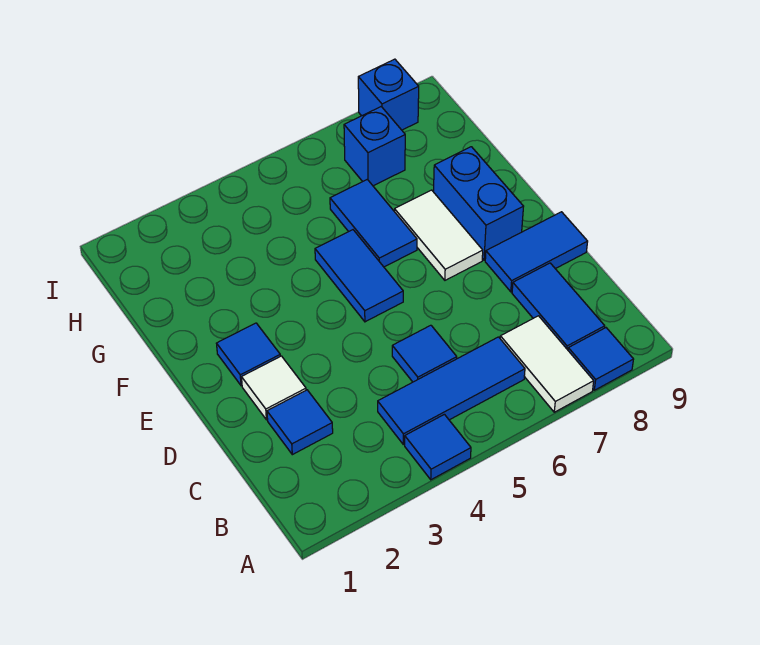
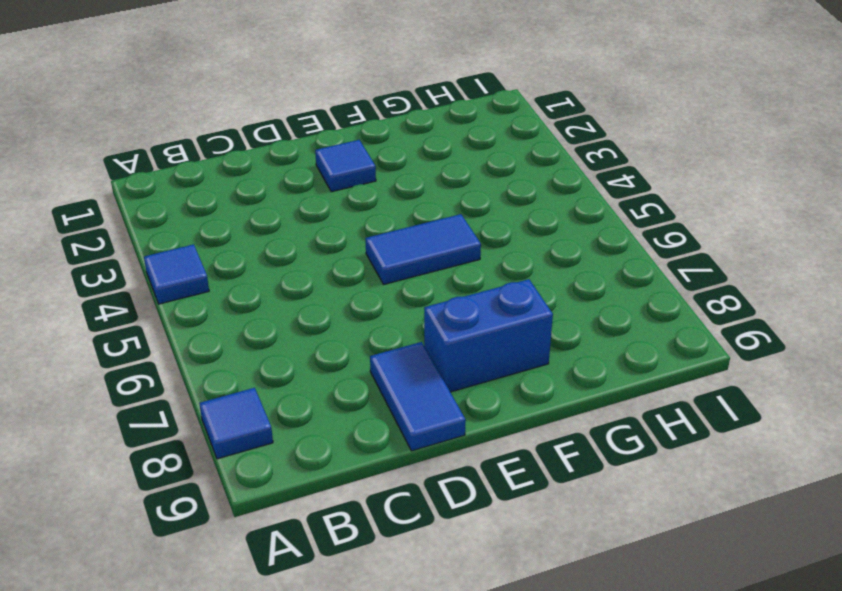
none -> white tile A7:B7 level 1
none -> blue tile B4:B6 level 1
none -> blue tile B8:C8 level 1

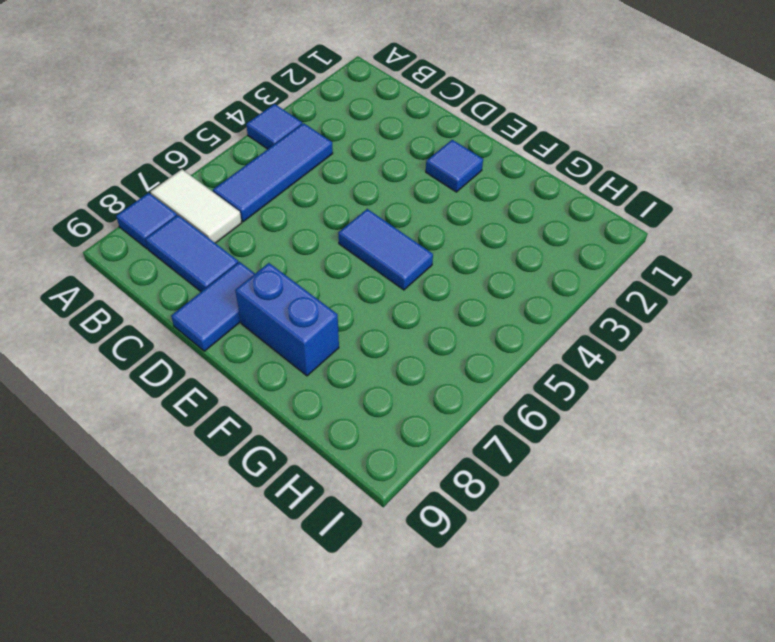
none -> blue tile C2 level 1
none -> blue tile C5 level 1
none -> white tile D2 level 1

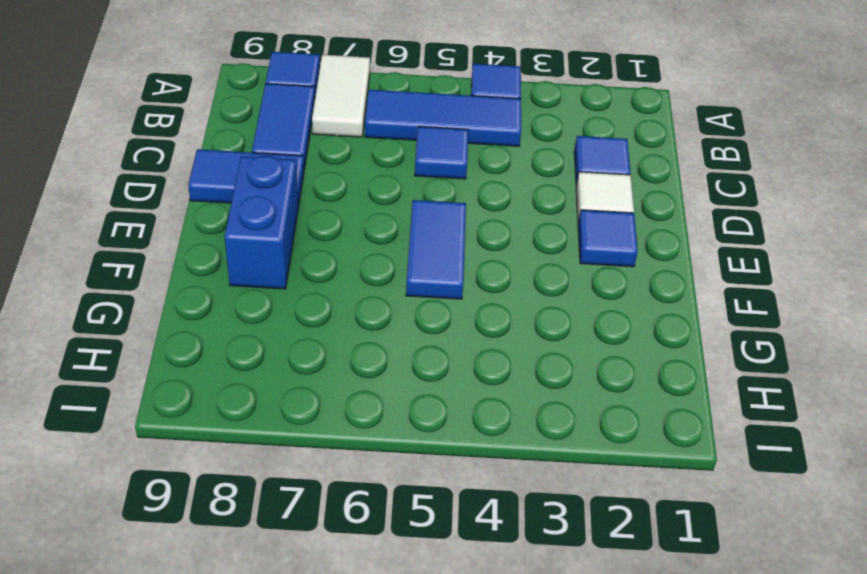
none -> white tile E7:F7 level 1
none -> blue tile F6:G6 level 1
none -> blue brick H7 level 1

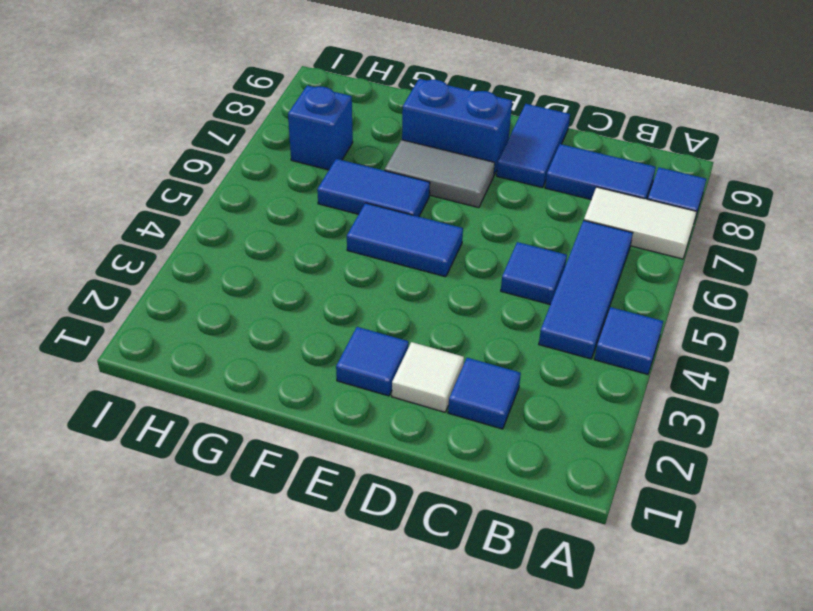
grey tile E7:F7 level 1 -> white tile E7:F7 level 1
none -> blue brick I8 level 1

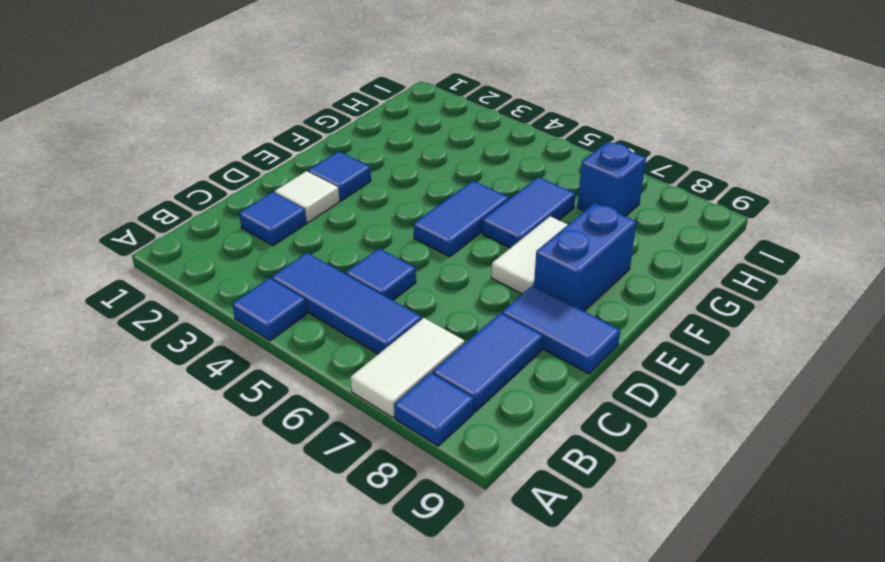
none -> blue brick I8 level 1

